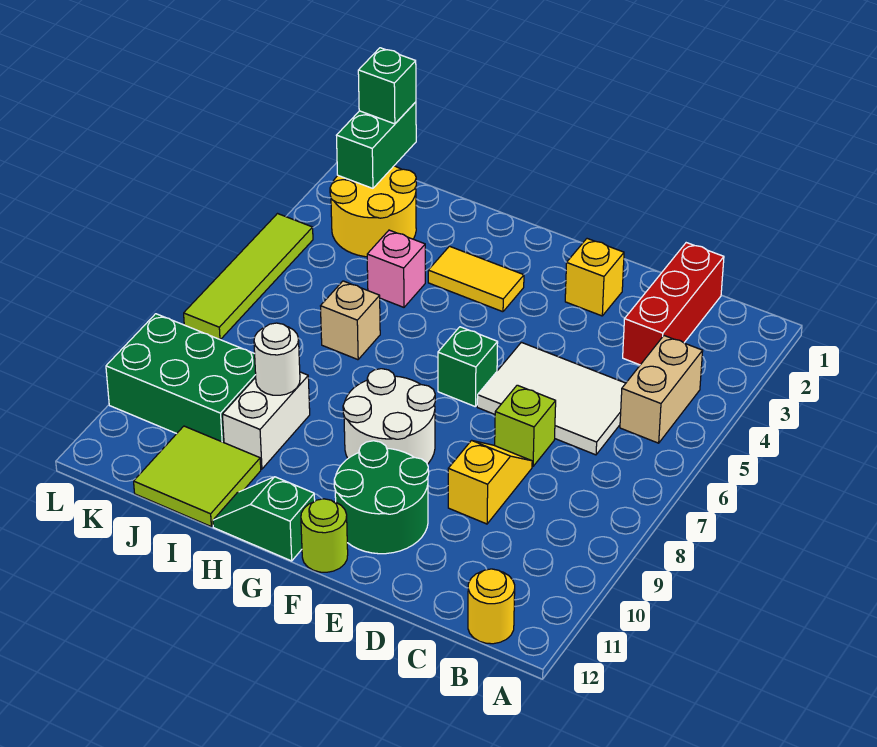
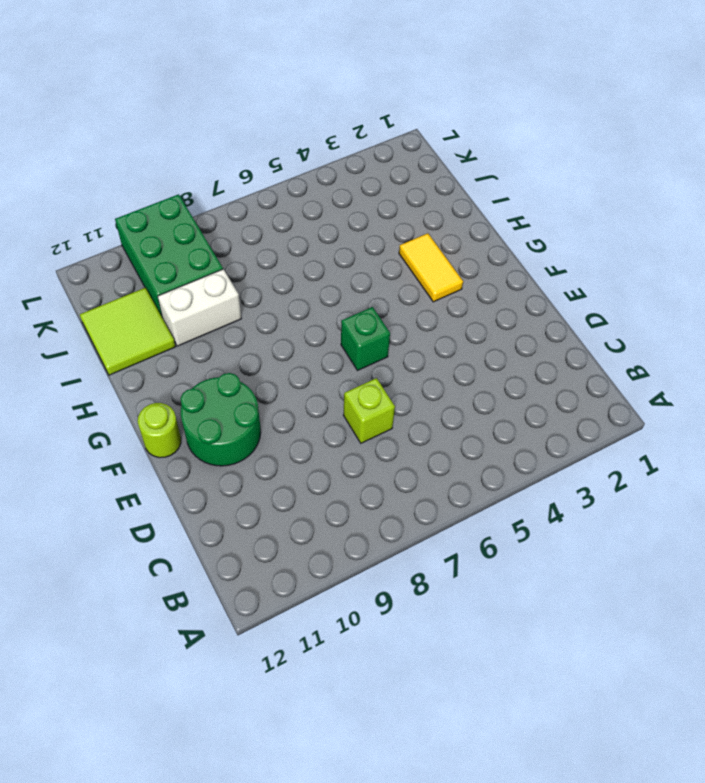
none -> tan brick B4:B5 level 1
none -> yellow round brick B12 level 1
none -> red brick C1:C3 level 1

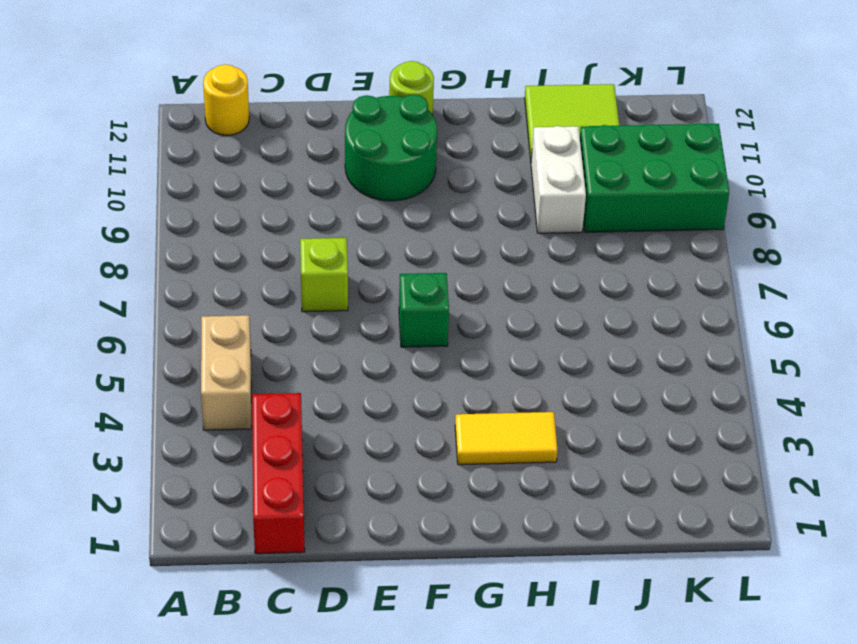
none -> white tile C5:E6 level 1
none -> yellow slope D8:D9 level 1 top 9
none -> yellow brick E2 level 1

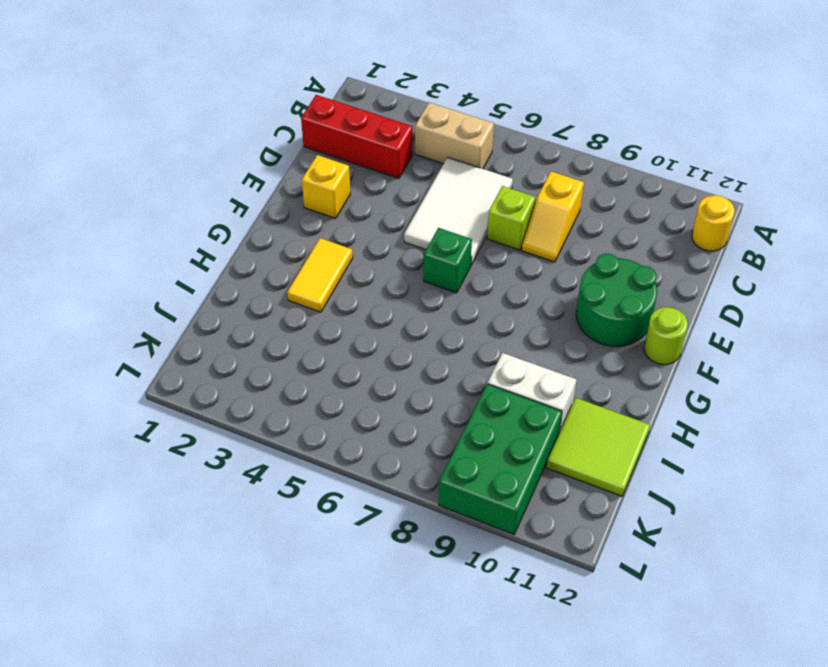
yellow slope C8:D8 level 1 top C -> yellow slope D8:D9 level 1 top 9
none -> white round brick F8:G9 level 1
none -> green slope G12:H12 level 1 top G
none -> pink brick I4 level 1

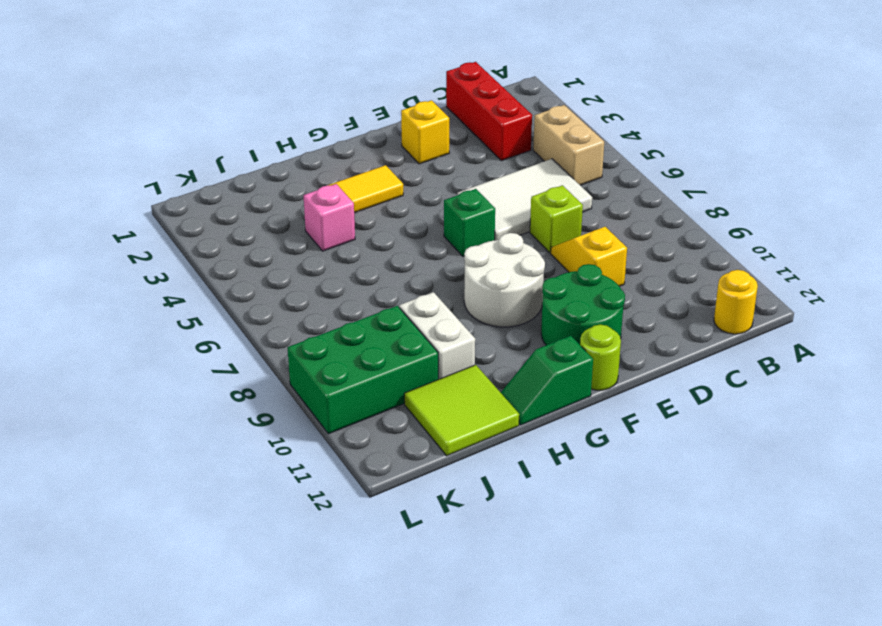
none -> tan brick I6 level 1
none -> yellow round brick J2:K3 level 1
none -> lime tile L4:L7 level 1

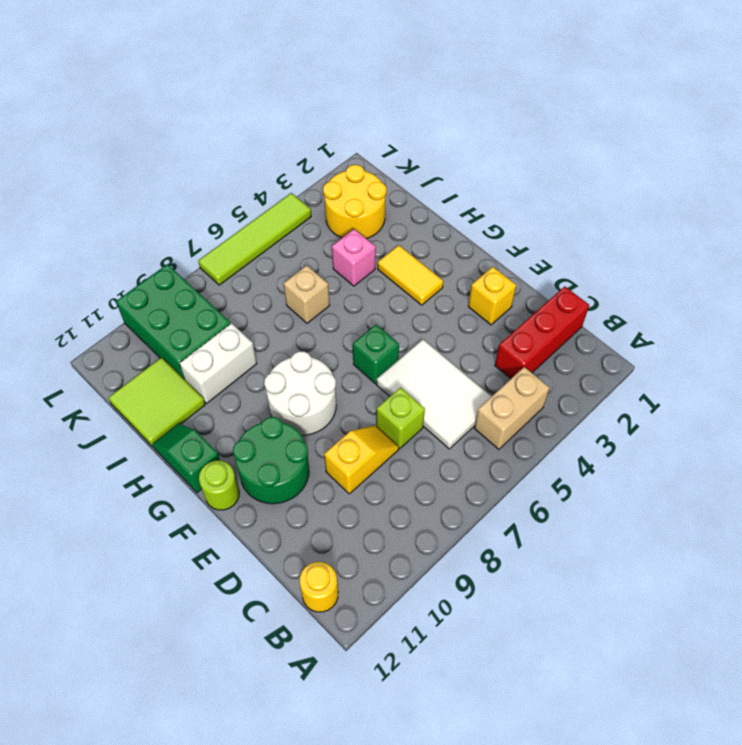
none -> white round brick I9 level 2
none -> green brick K1:K2 level 2
none -> green brick K1 level 3

